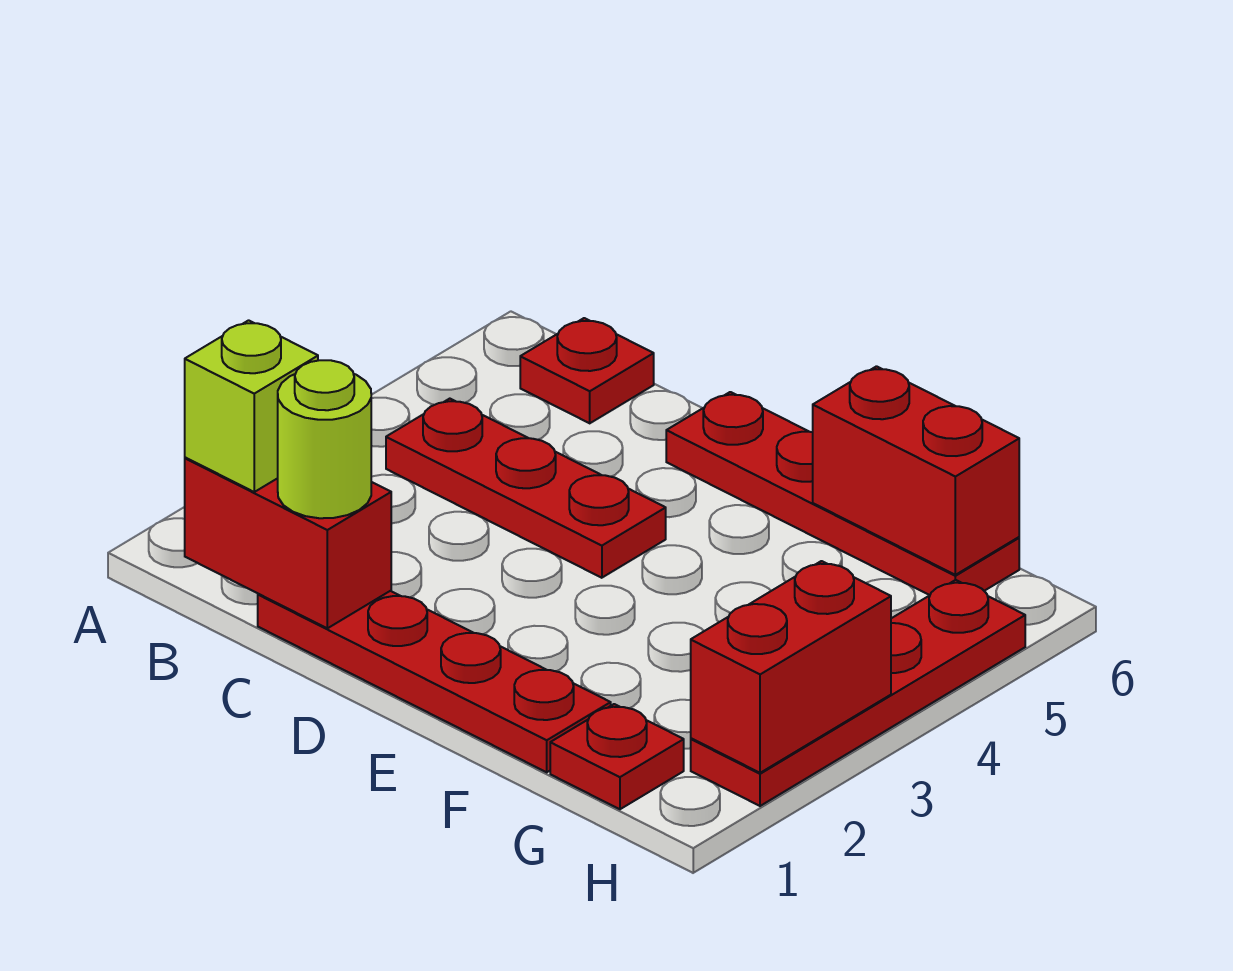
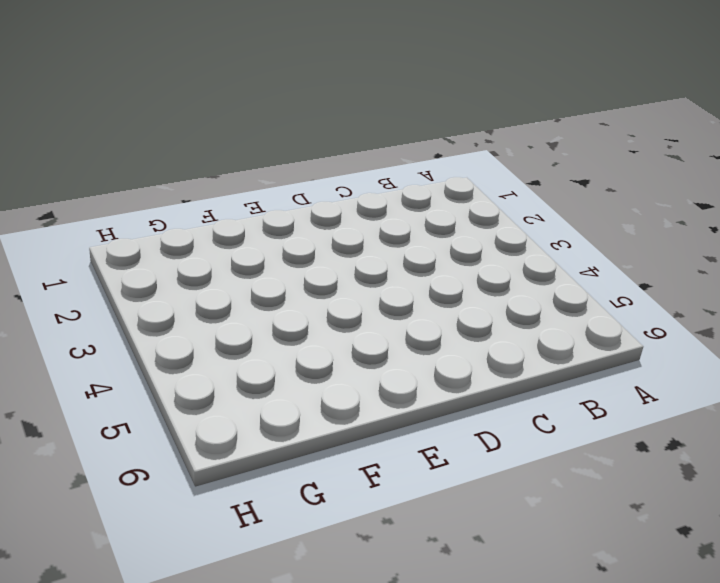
none -> red plate B4:D4 level 1
none -> red plate B6 level 1

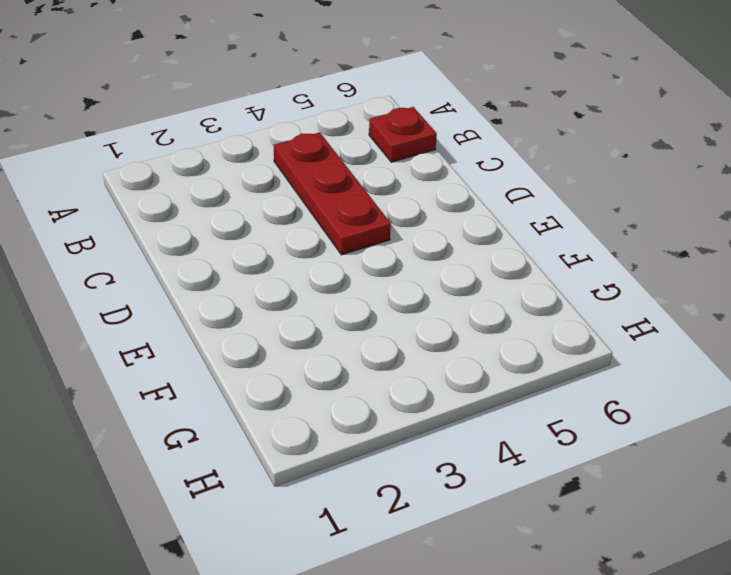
none -> red plate C1:F1 level 1
none -> red plate D6:G6 level 1

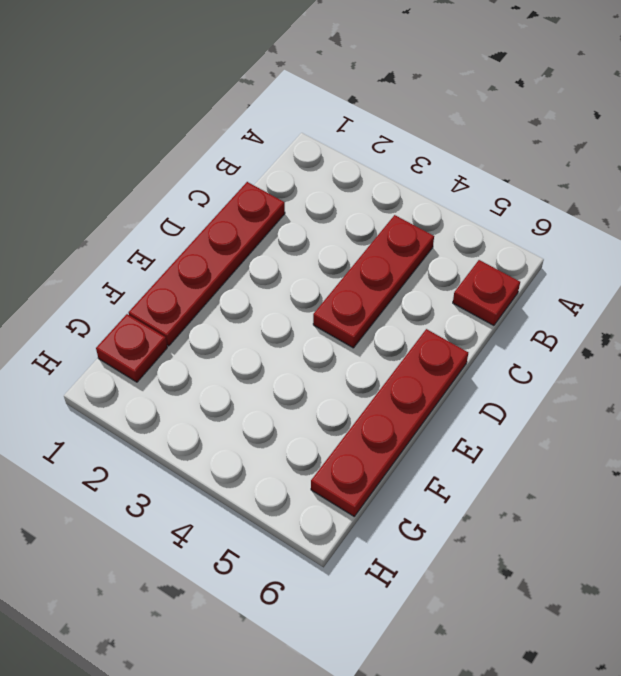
none -> red plate H2:H5 level 1
none -> red brick B1:C1 level 2

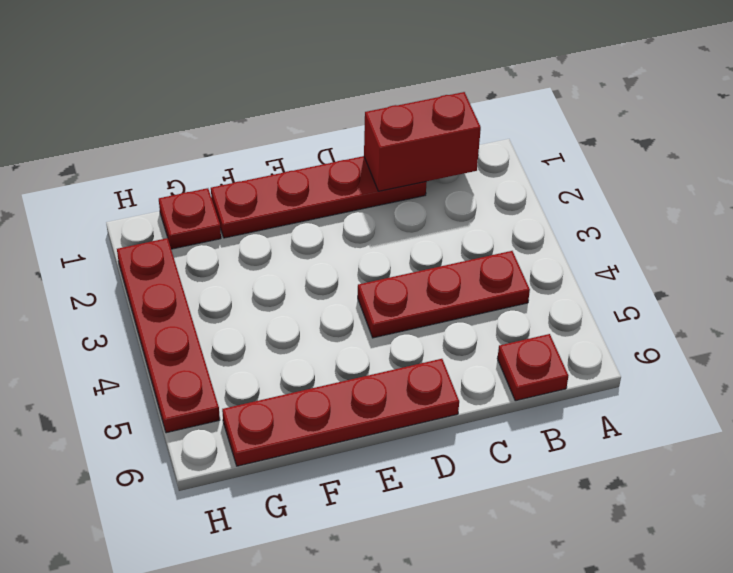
none -> red brick F6:G6 level 2
none -> red brick H2:H3 level 2

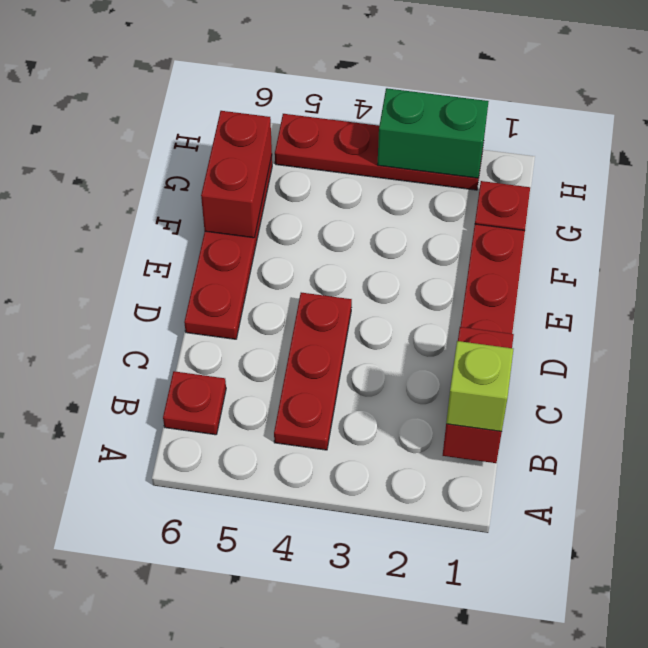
green brick H2:H3 level 2 -> red brick H2:H3 level 2
none -> lime round brick C1 level 3

